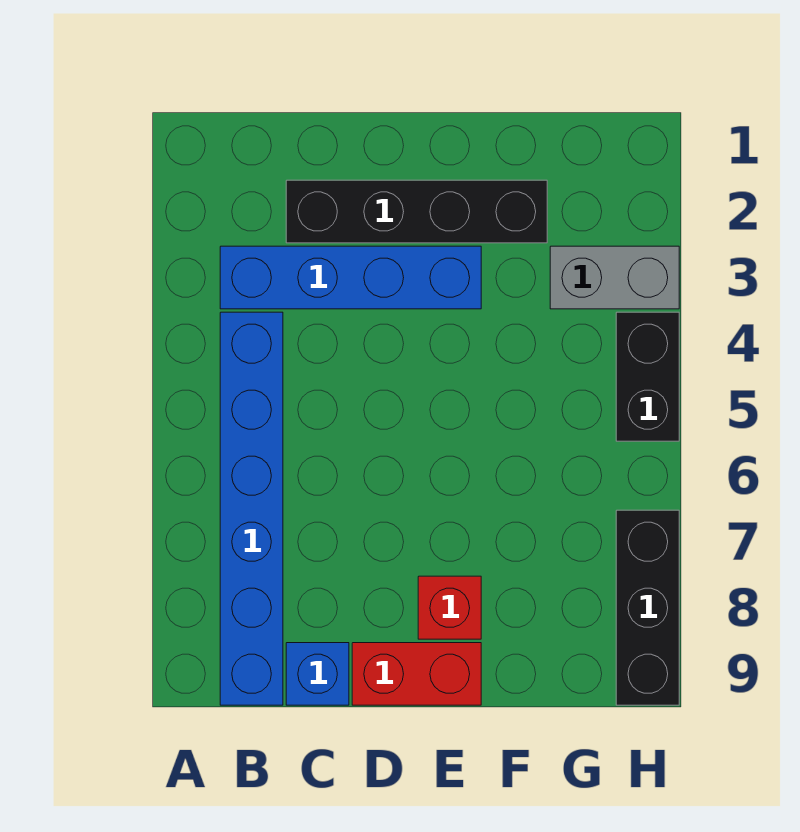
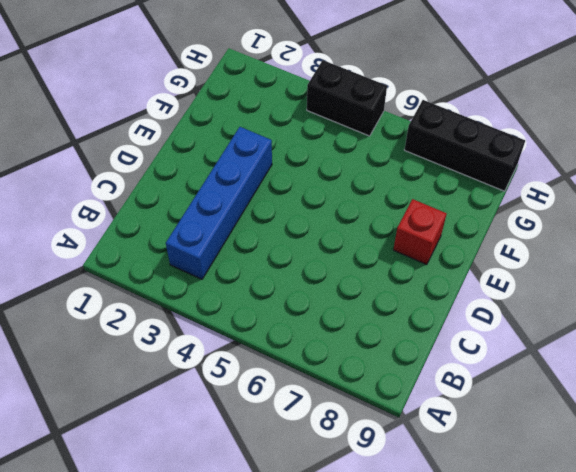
none -> blue brick B4:B9 level 1
none -> black brick C2:F2 level 1

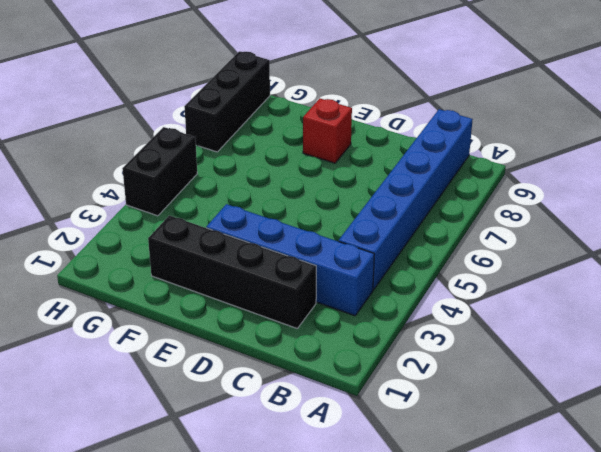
none -> blue brick C9 level 1
none -> red brick D9:E9 level 1

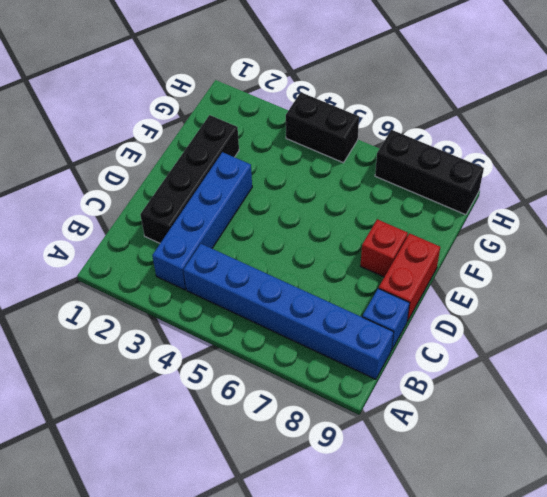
none -> grey brick G3:H3 level 1

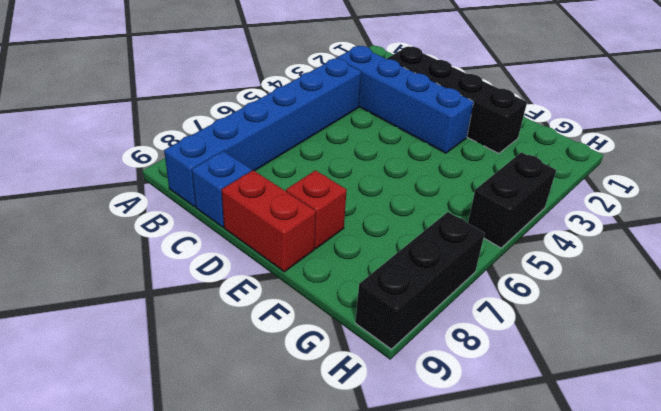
none -> grey brick G3:H3 level 1

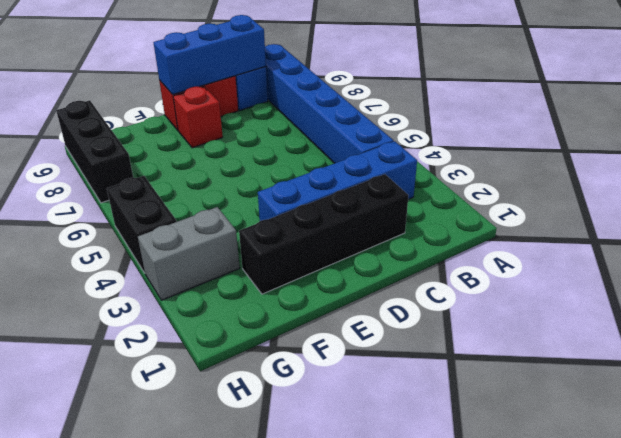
blue brick C9:E9 level 2 -> none

